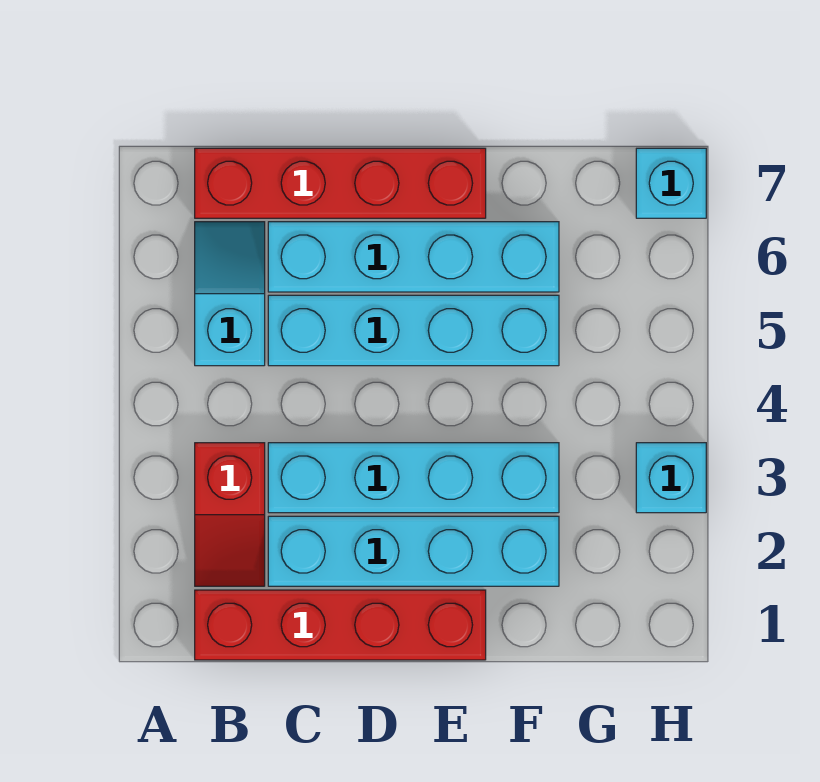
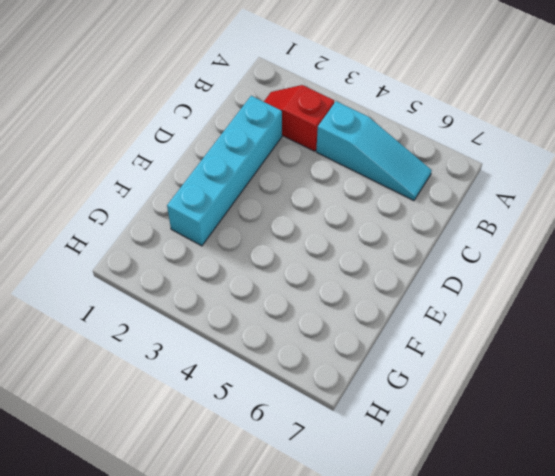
cyan slope B4:B6 level 1 top 4 -> cyan slope B5:B6 level 1 top 5
none -> red brick B1:E1 level 1
none -> red brick B7:E7 level 1

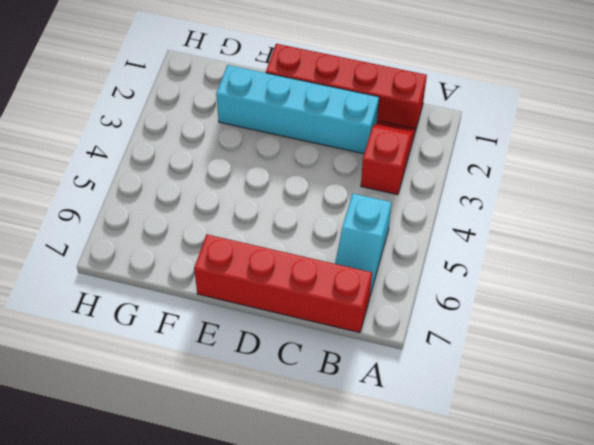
none -> cyan brick C3:F3 level 1
none -> cyan brick C5:F5 level 1

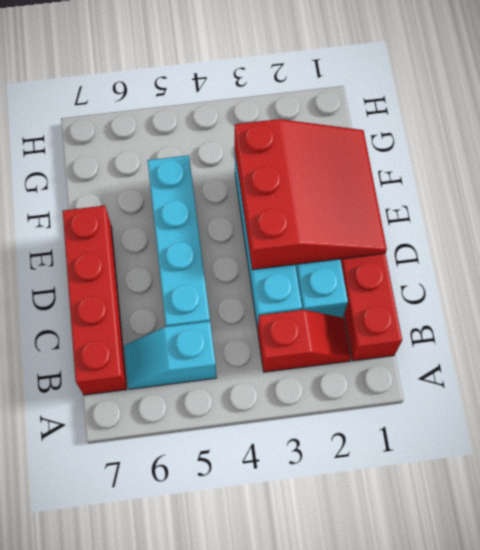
red slope D1:F3 level 2 top 3 -> none
none -> cyan brick C6:F6 level 1
none -> cyan brick H3 level 1

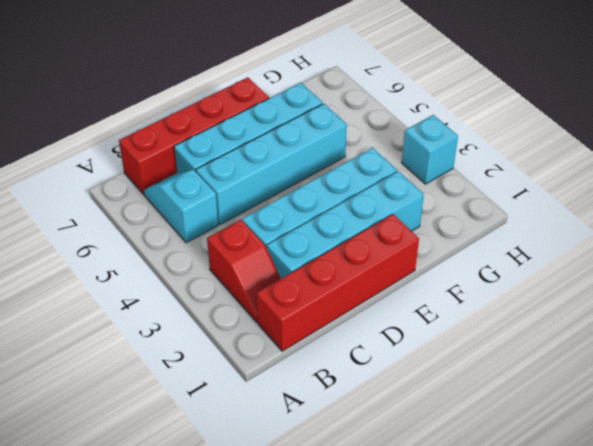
none -> cyan brick H7 level 1

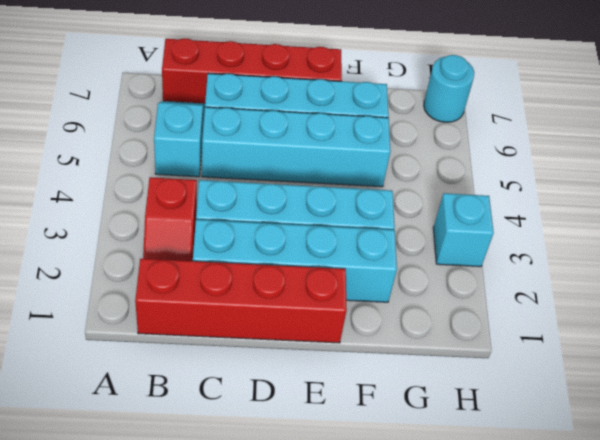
cyan round brick H7 level 1 -> cyan brick H7 level 1

